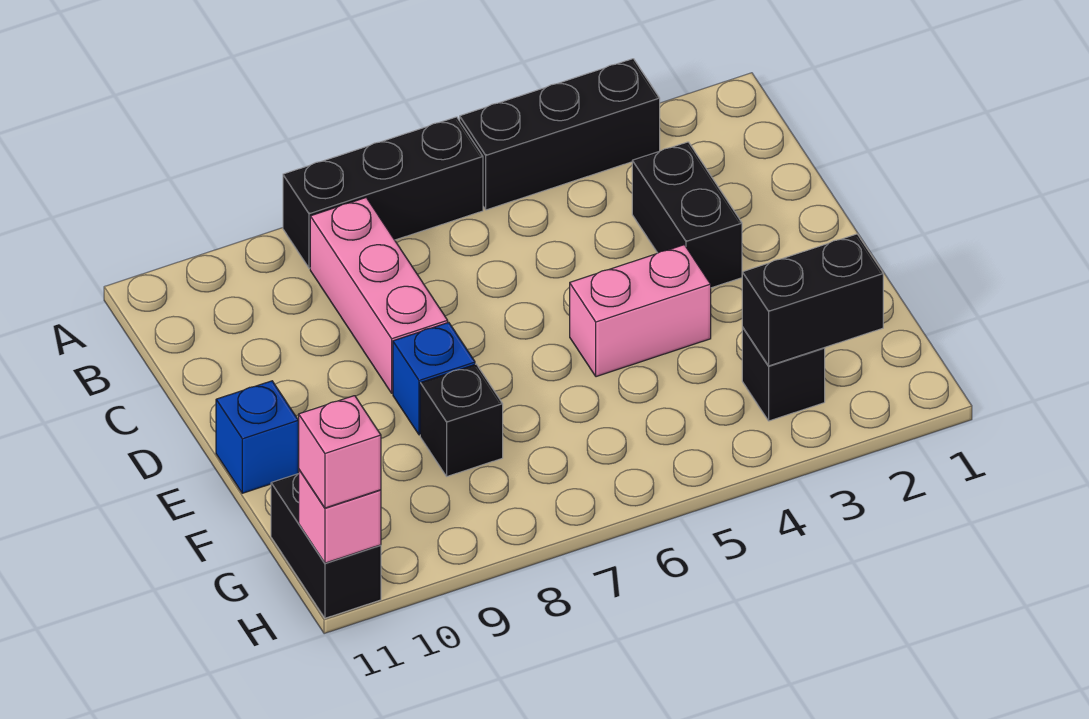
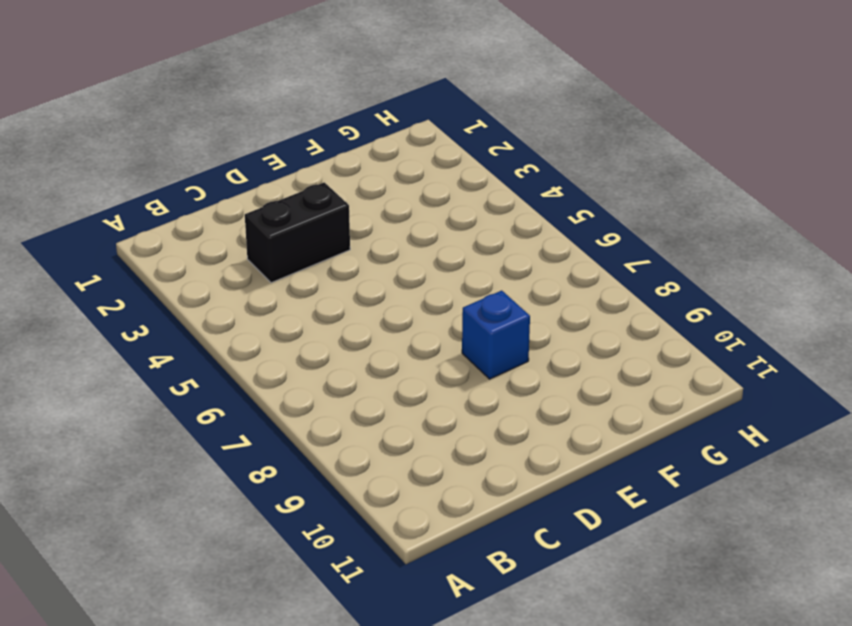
none -> black brick A3:A5 level 1
none -> black brick A6:A8 level 1
none -> pink brick B8:D8 level 1

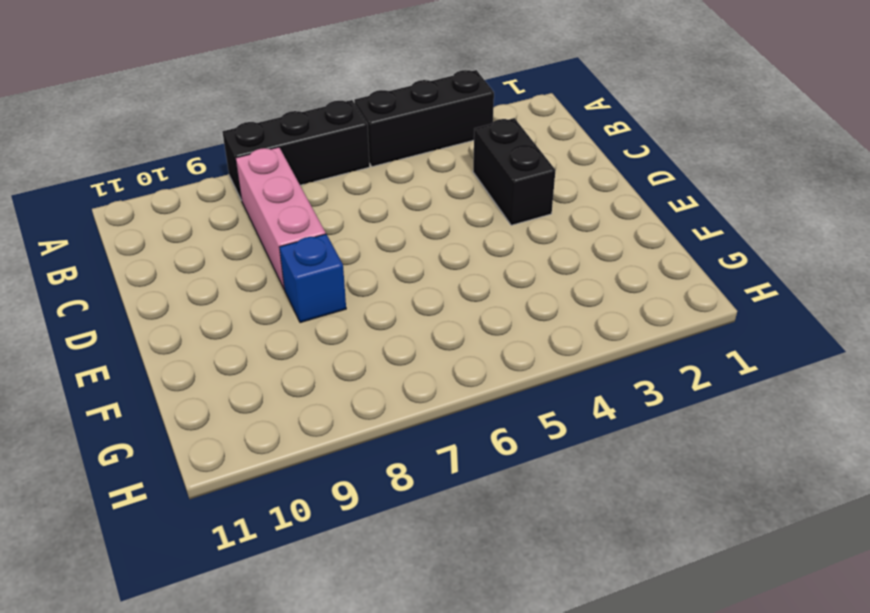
none -> pink brick E4:E5 level 1
none -> blue brick E11 level 1
none -> black brick F8 level 1

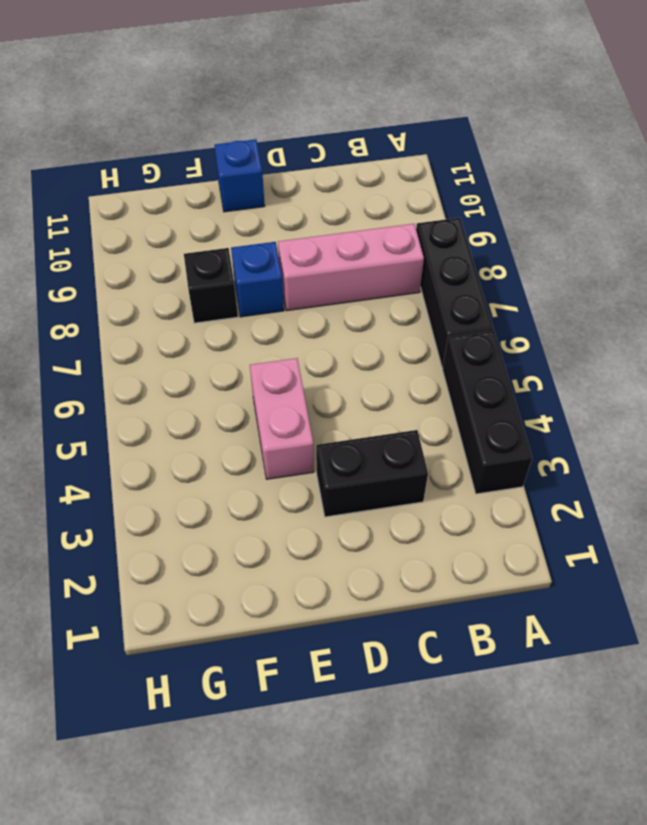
none -> black brick G3 level 1
none -> black brick G11:H11 level 1
none -> black brick G2:G3 level 2

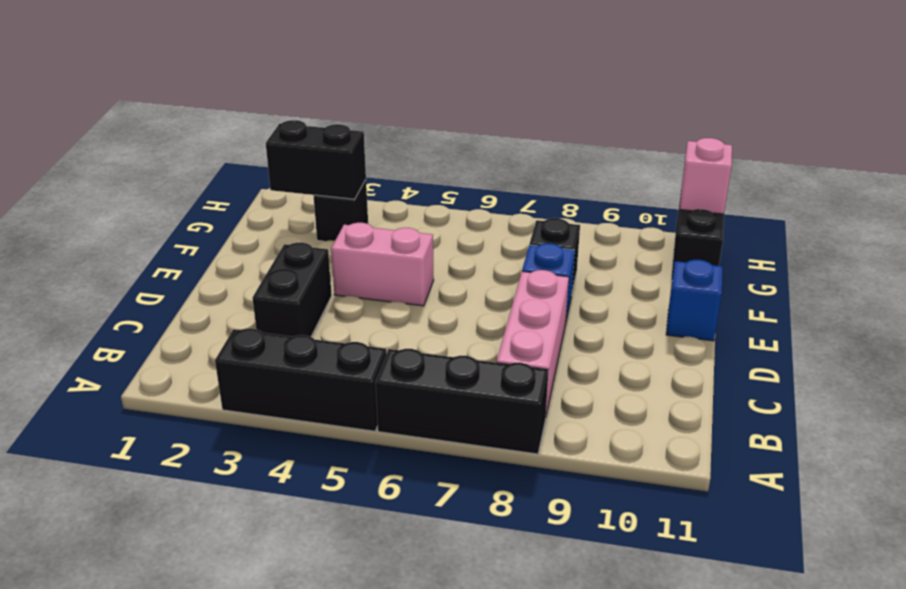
none -> pink brick H11 level 3

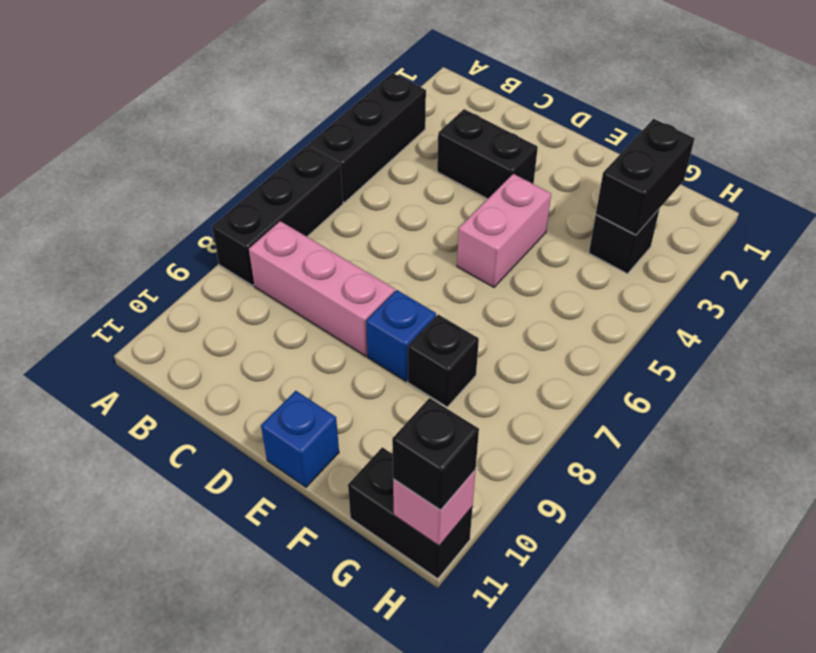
black brick H11 level 3 -> pink brick H11 level 3

